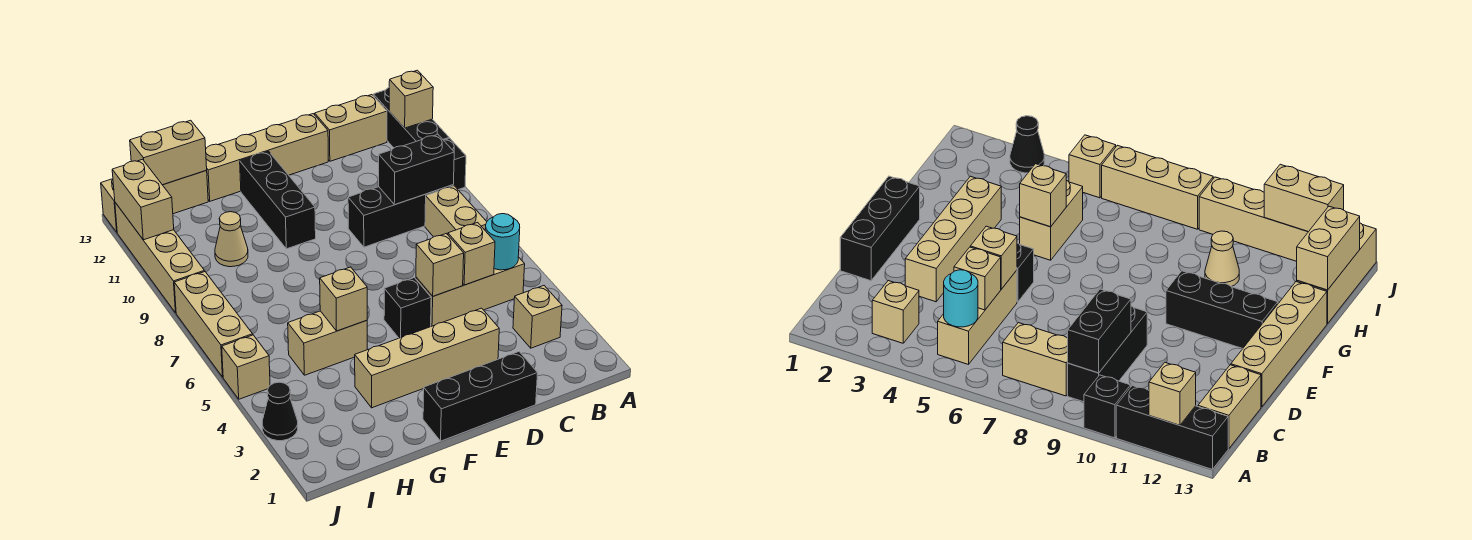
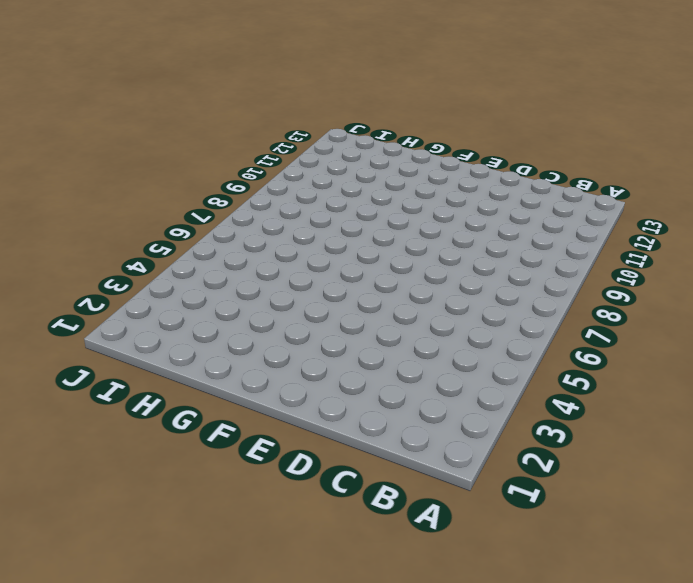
none -> black brick A10 level 1
none -> black brick A11:A13 level 1
none -> tan brick B3 level 1

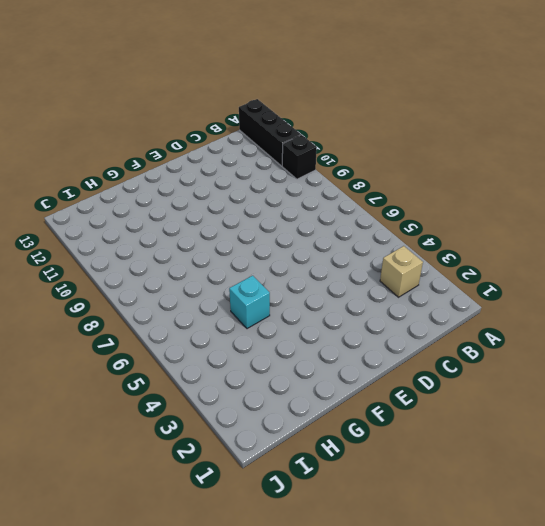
cyan brick G5 level 1 -> tan brick G5:H5 level 1
none -> tan brick B5:D5 level 1
none -> tan brick B7:B8 level 1
none -> black brick B9:D9 level 1

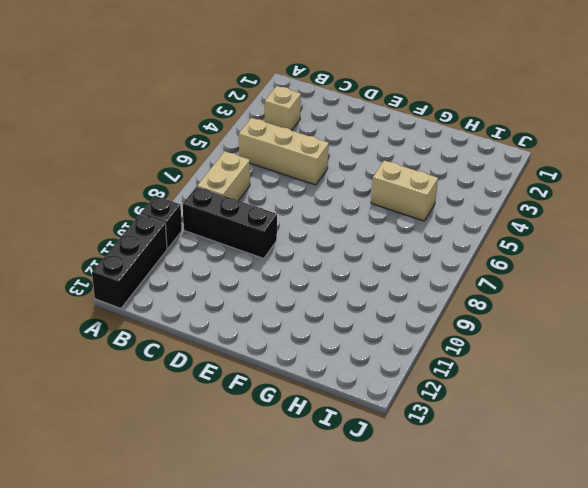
none -> tan brick B13:C13 level 1
none -> black brick D1:F1 level 1
none -> tan brick D3:G3 level 1

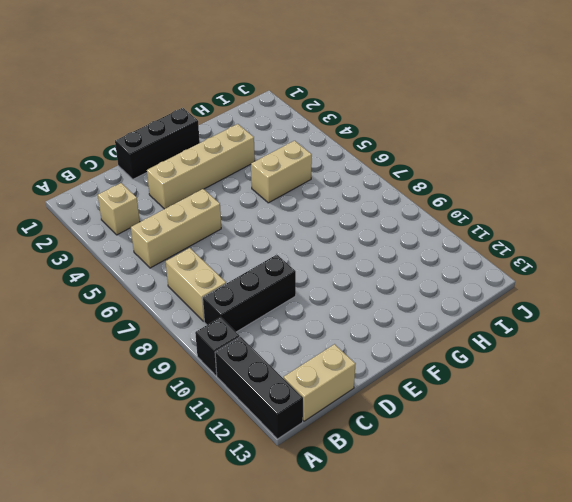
none -> tan brick D13:G13 level 1
none -> black brick E5 level 1
none -> black brick F10:F12 level 1

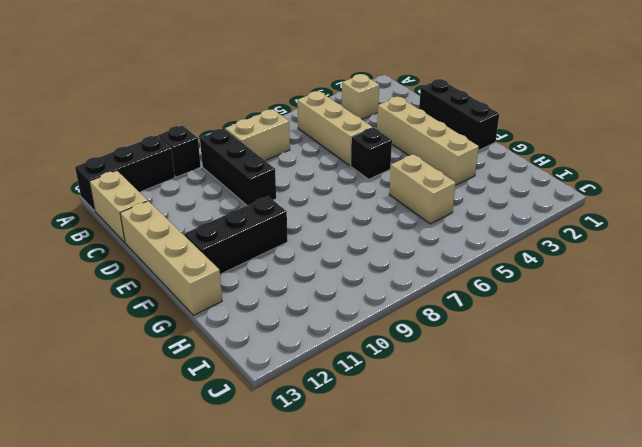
none -> tan cone H10 level 1
none -> tan brick H13:J13 level 1
none -> black cone J3 level 1

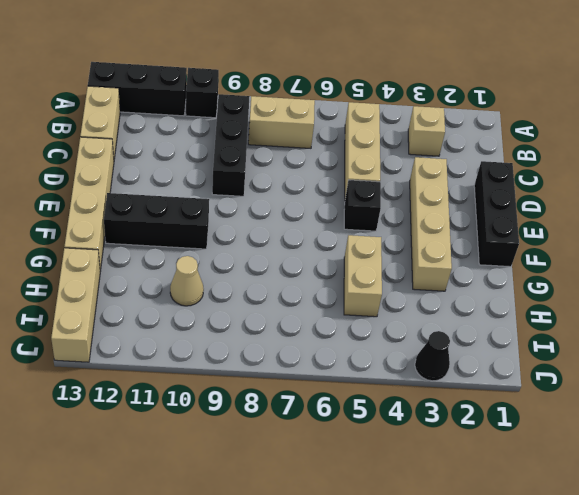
none -> tan brick J5 level 1
none -> tan brick J6:J8 level 1
none -> tan brick J9:J12 level 1

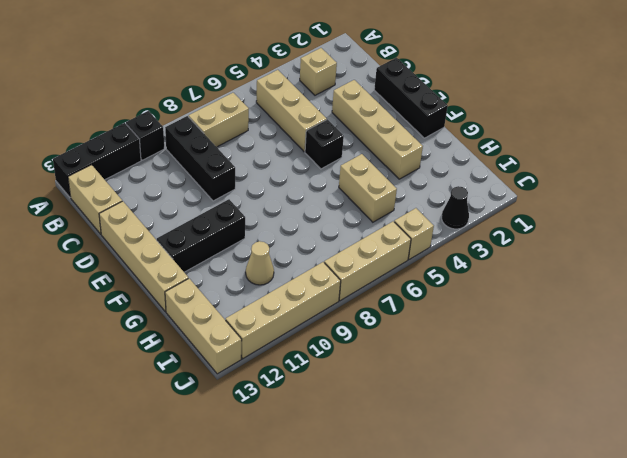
none -> tan brick A12 level 2
none -> cyan round brick B5 level 2
none -> black brick B9:C9 level 2

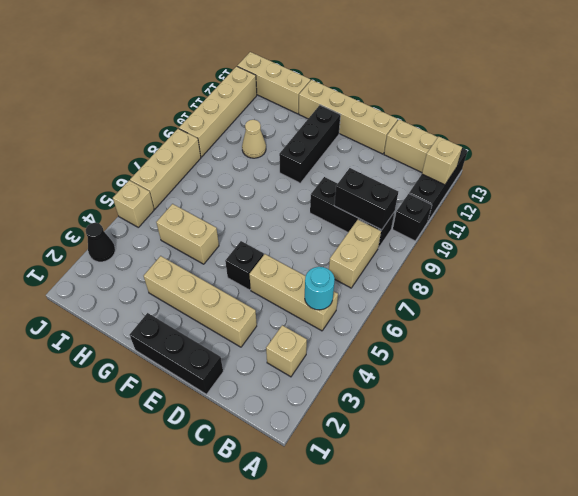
none -> tan brick C5 level 2
none -> tan brick D5 level 2
none -> tan brick G5 level 2

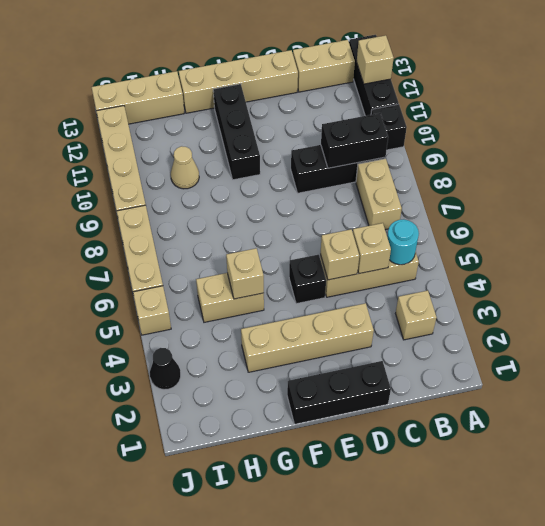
none -> tan brick H13:I13 level 2
none -> tan brick J11:J12 level 2

